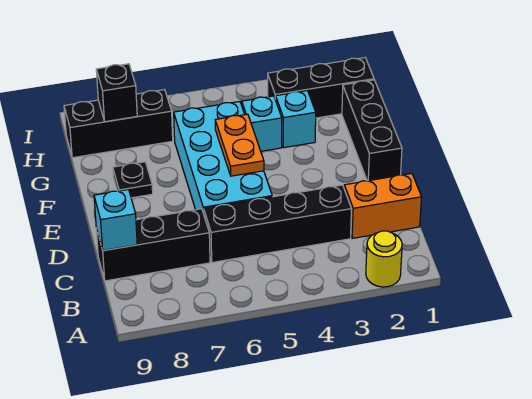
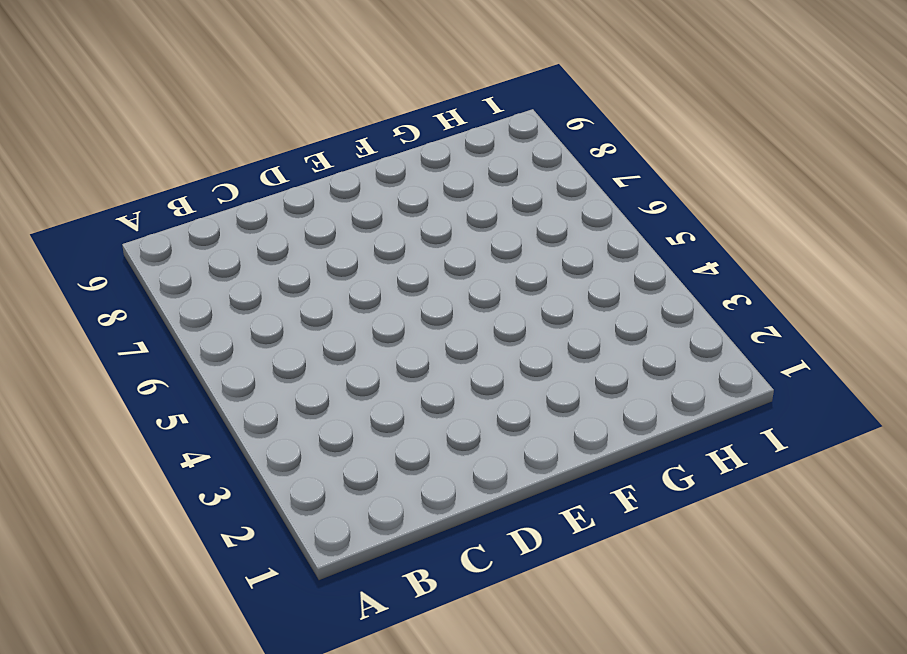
none -> yellow round brick A2 level 1
none -> orange brick C1:C2 level 1
none -> black brick C3:C6 level 1

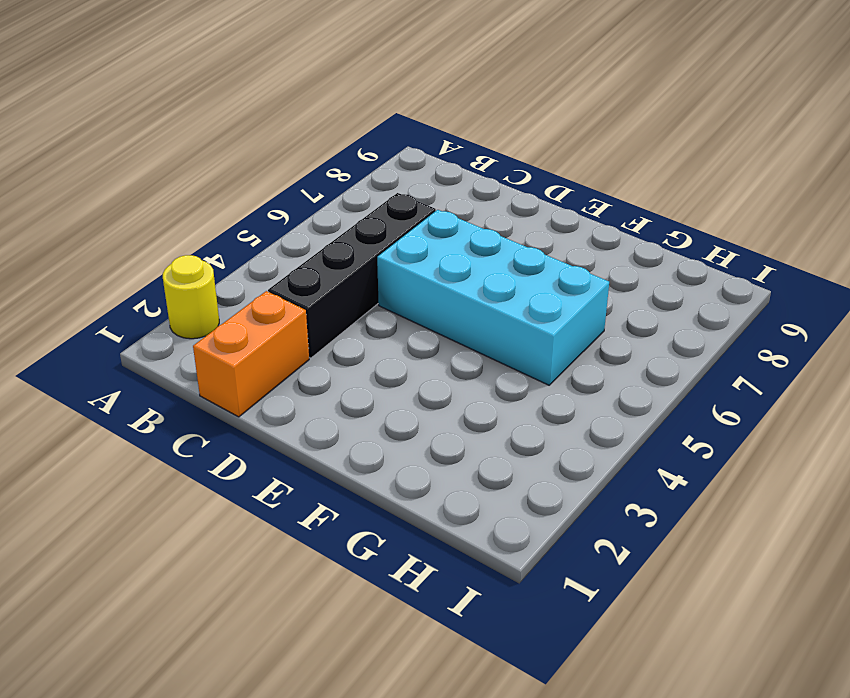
none -> black brick C7:C9 level 1
none -> black brick E1:G1 level 1
none -> black plate F8 level 1

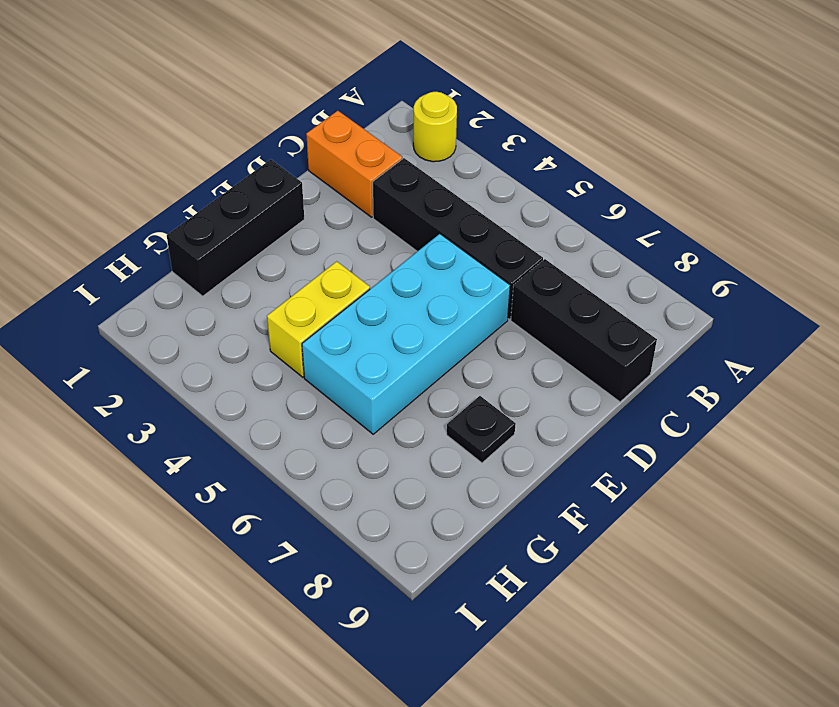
yellow brick F4:G4 level 1 -> cyan brick G4 level 1
none -> cyan brick G3 level 1
none -> black brick H1:H3 level 1
none -> black brick H7:H9 level 1

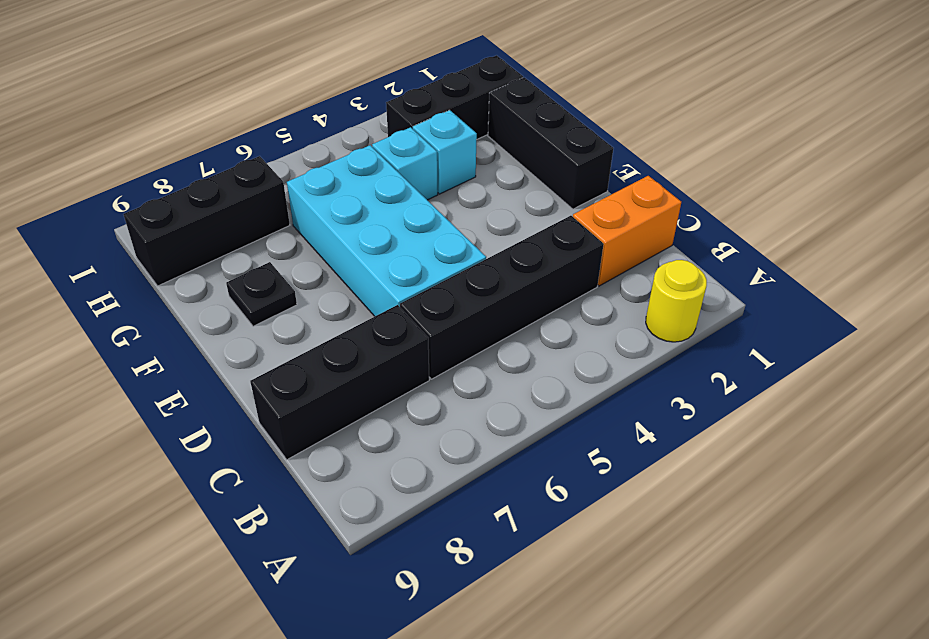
none -> cyan brick C9 level 2
none -> orange plate E5:F5 level 2
none -> black brick H8 level 2

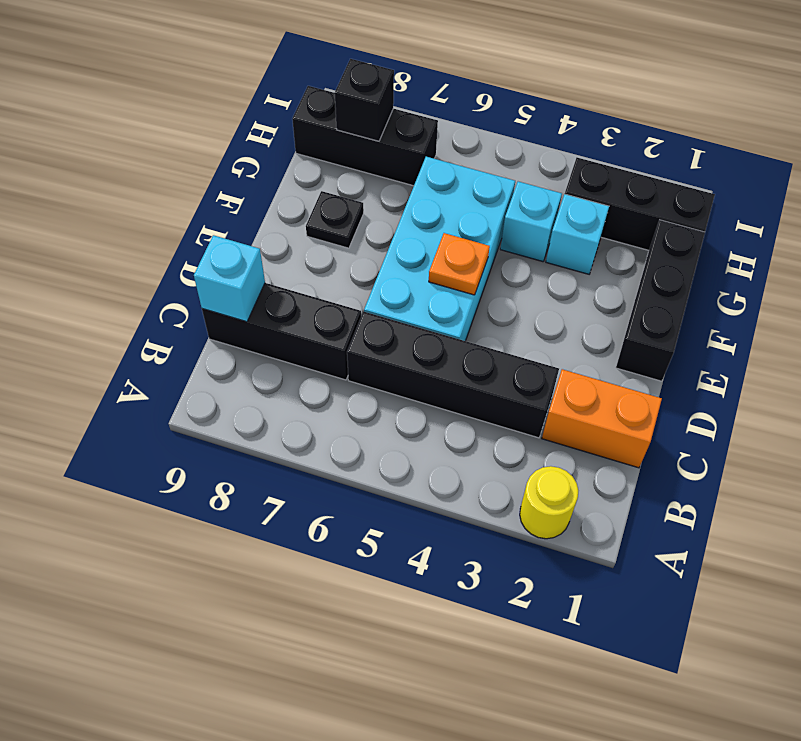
orange plate E5 level 2 -> orange plate E5:F5 level 2

